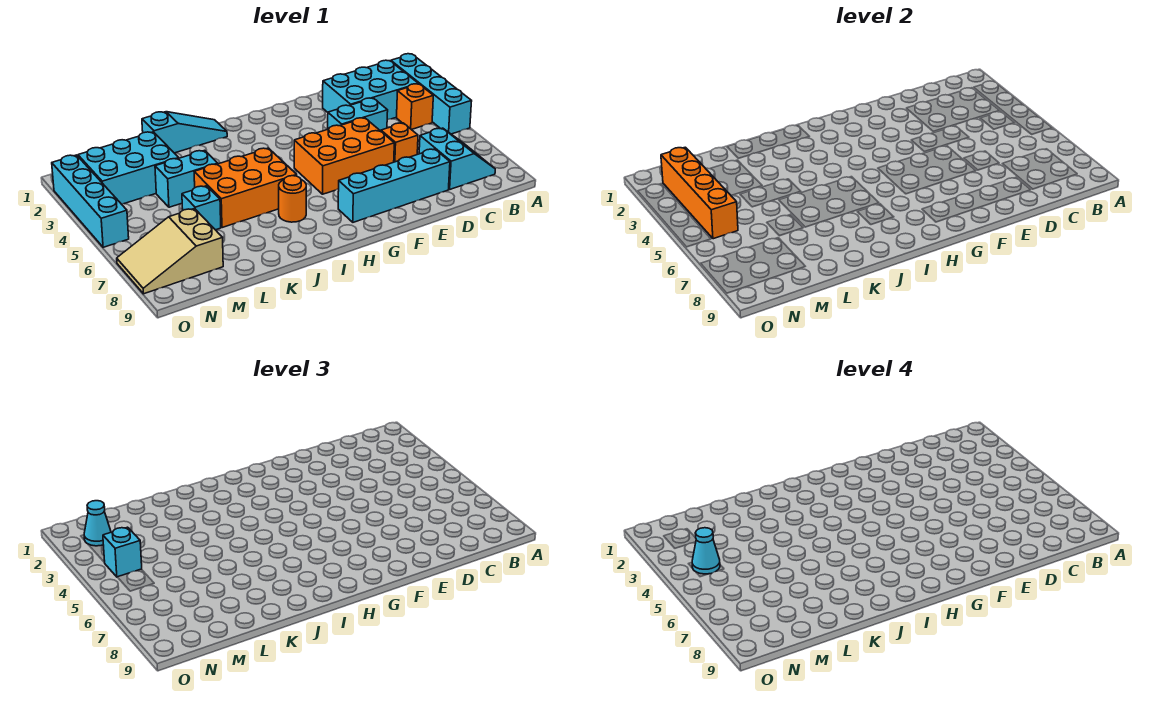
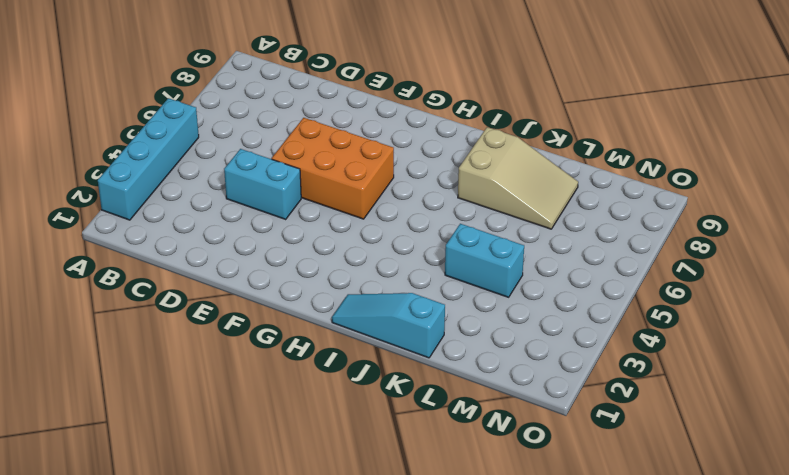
tan slope J7:L8 level 1 top J -> tan slope M7:O8 level 1 top M
none -> cyan brick B2:D3 level 1
none -> orange brick B4 level 1
none -> cyan slope B7:C8 level 1 top C

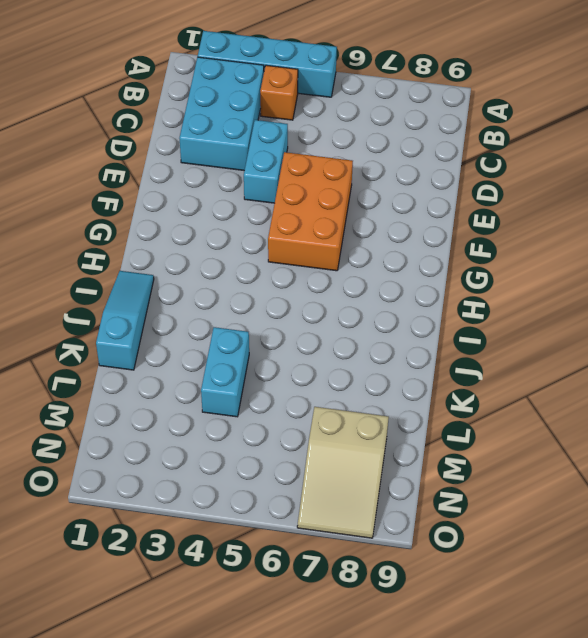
none -> cyan slope B7:C8 level 1 top C
none -> orange brick D6 level 1
none -> cyan brick D8:G8 level 1

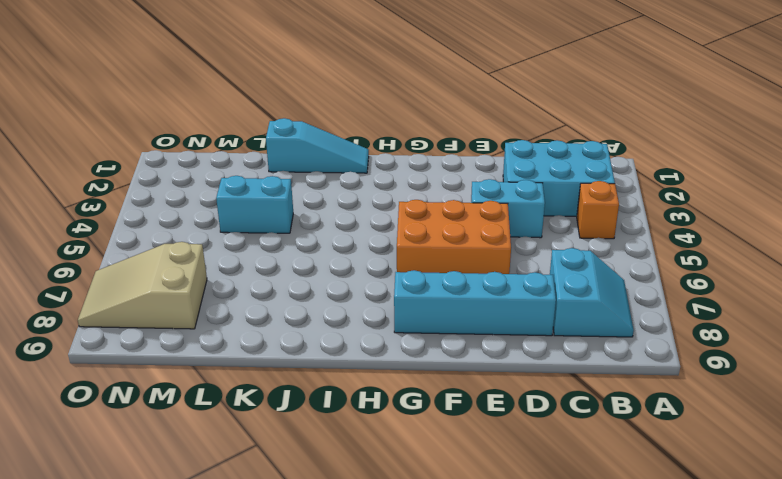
none -> cyan brick A2:A5 level 1
none -> orange brick D6 level 1
none -> orange brick I5:K6 level 1

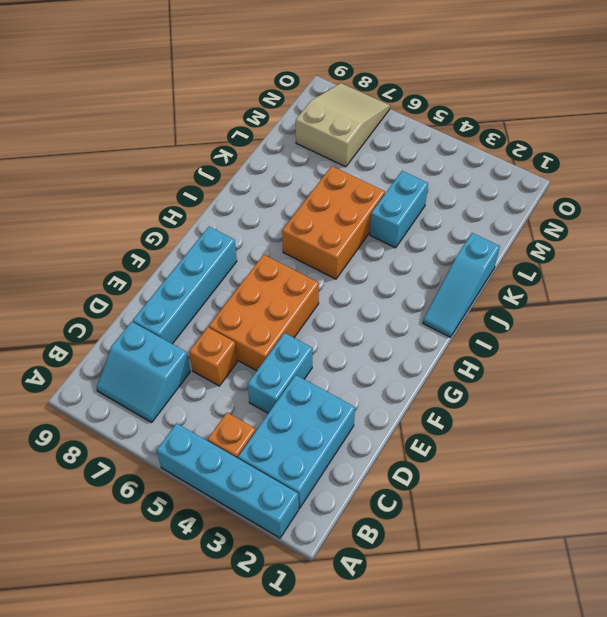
none -> orange round brick I7 level 1
none -> cyan brick L2:N3 level 1
none -> cyan brick L6 level 1

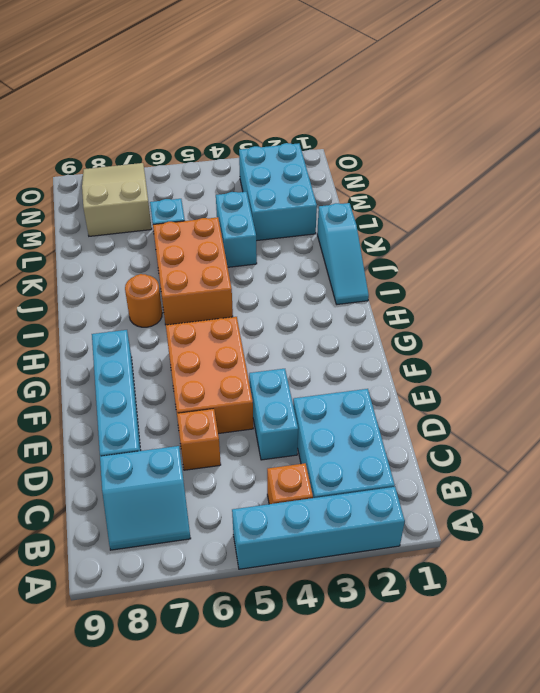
none -> cyan brick O2:O5 level 1
none -> orange brick N2:N5 level 2
none -> cyan cone N2 level 3

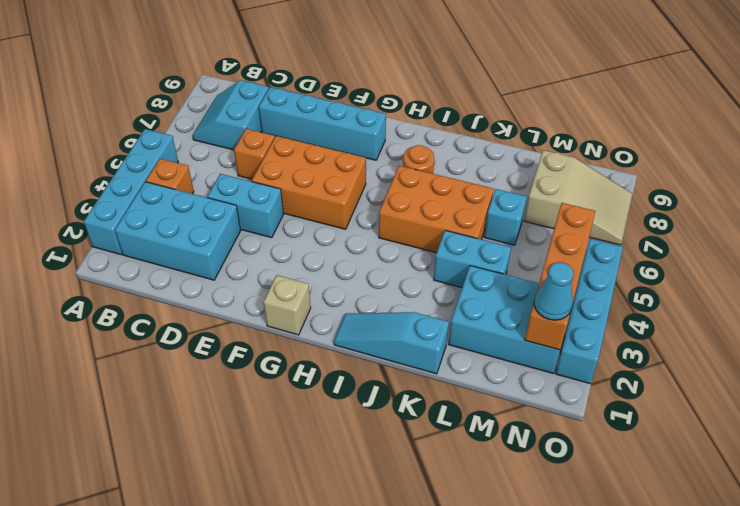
tan brick G1 level 1 -> none
none -> cyan brick N4 level 3
none -> cyan cone N4 level 4

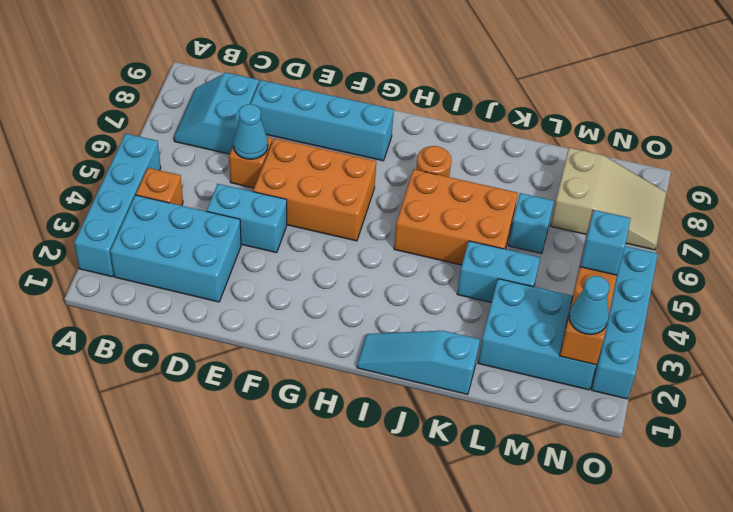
cyan cone D6 level 2 -> cyan cone N4 level 4

